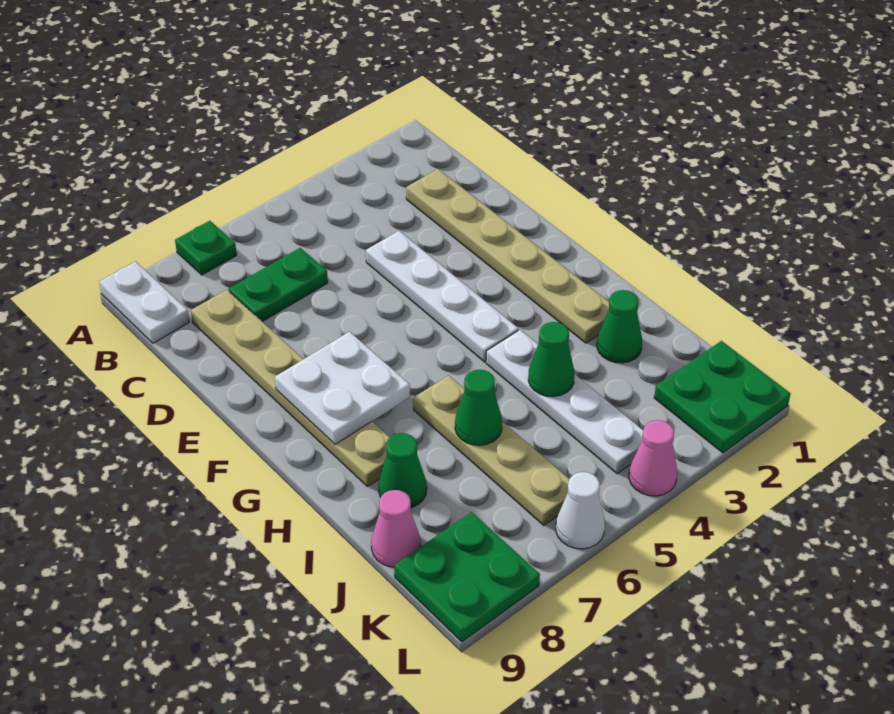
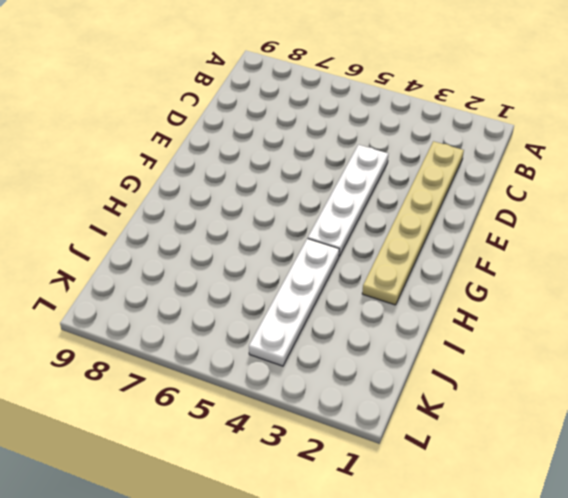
none -> green plate A7 level 1
none -> white plate A9:B9 level 1
none -> green plate C6:C7 level 1

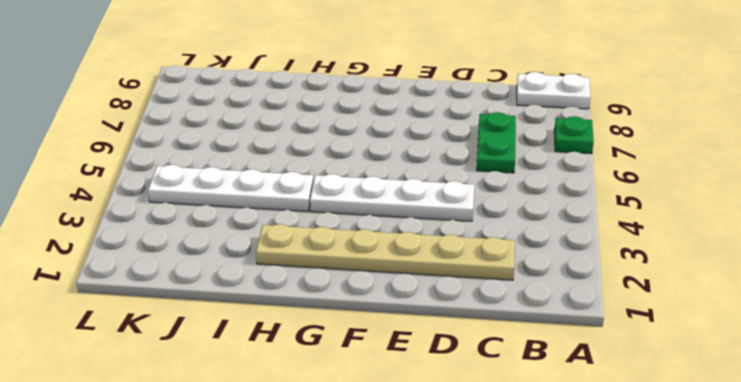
none -> tan plate C8:H8 level 1
none -> tan plate H6:K6 level 1
none -> green cone I2 level 1

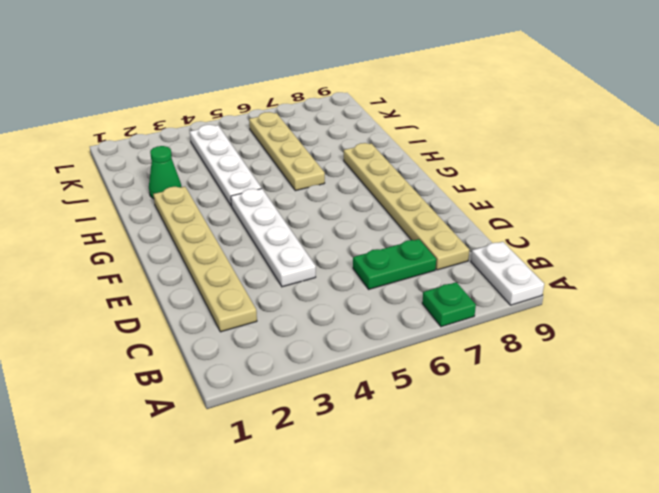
none -> green cone I8 level 1
none -> pink cone J9 level 1
none -> green plate K1:L2 level 1

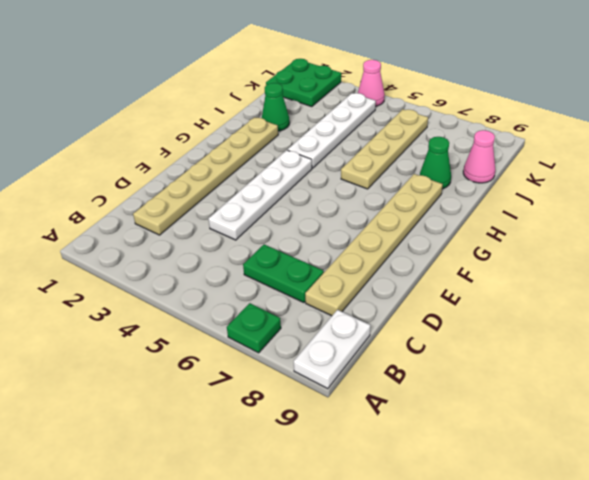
none -> green plate K8:L9 level 1
none -> white cone L6 level 1
none -> white plate F7:G8 level 2

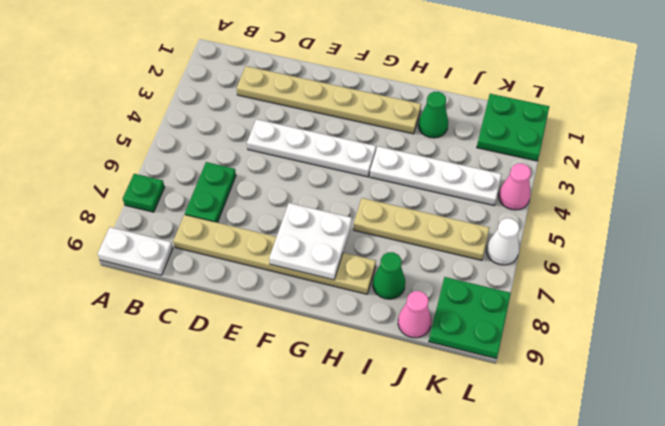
none -> green cone I4 level 2
none -> green cone I6 level 2

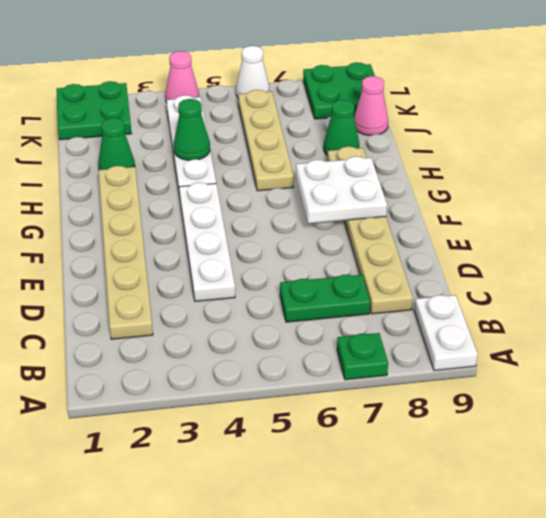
none -> green cone I6 level 2

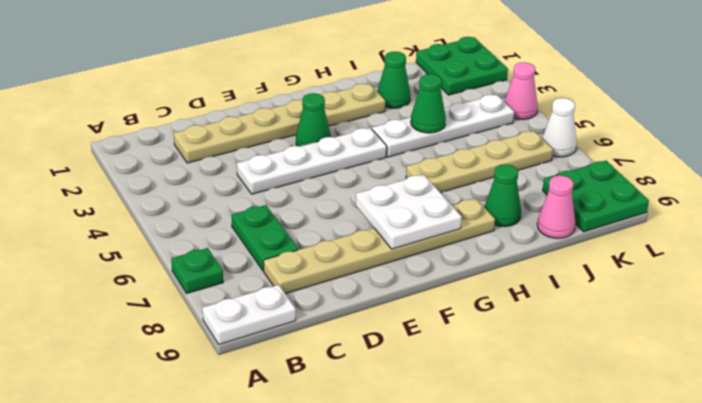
green cone F3 level 1 -> green cone I6 level 2

